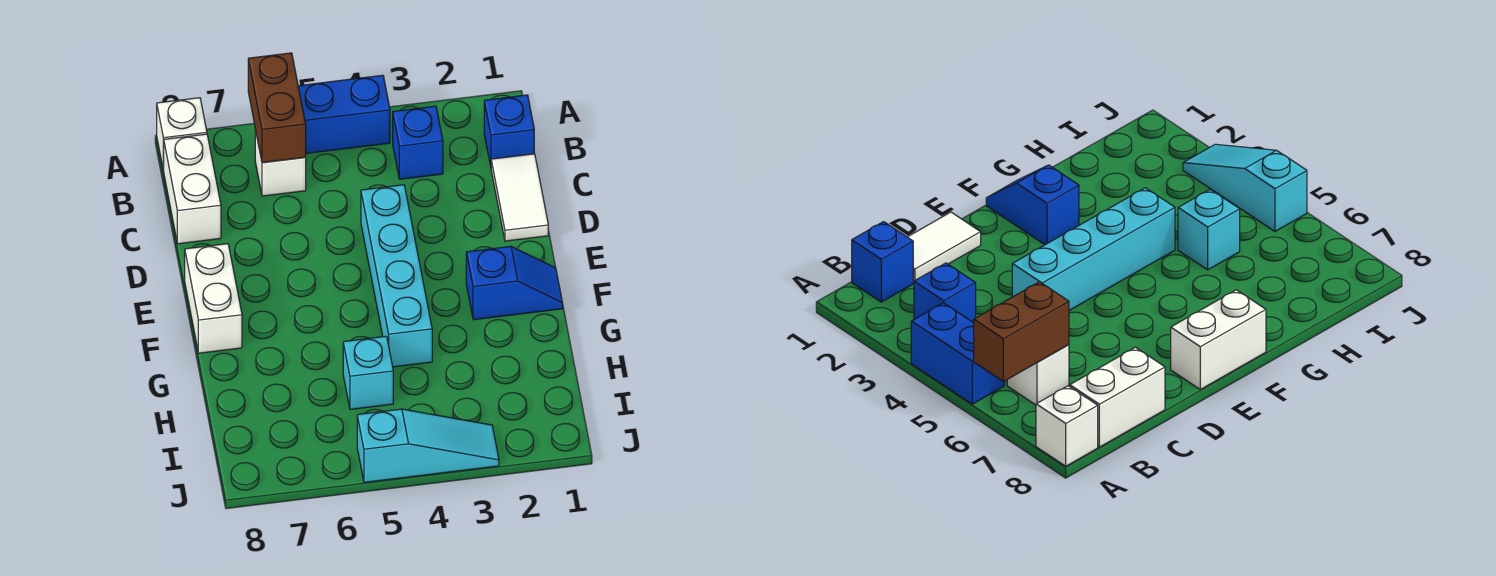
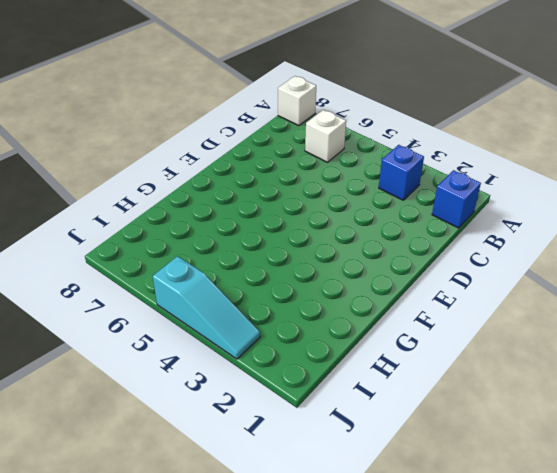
none -> blue brick A4:A5 level 1
none -> white brick B8:C8 level 1
none -> white tile C1:D1 level 1

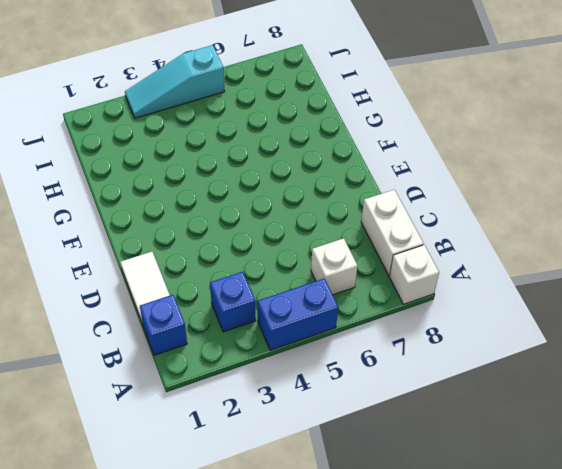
none -> cyan brick D4:G4 level 1
none -> white brick E8:F8 level 1
none -> blue slope F1:F2 level 1 top 2

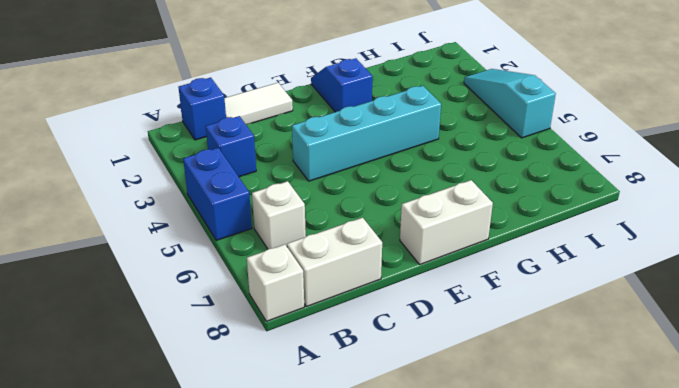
none -> cyan brick H5 level 1
none -> brown brick A6:B6 level 2

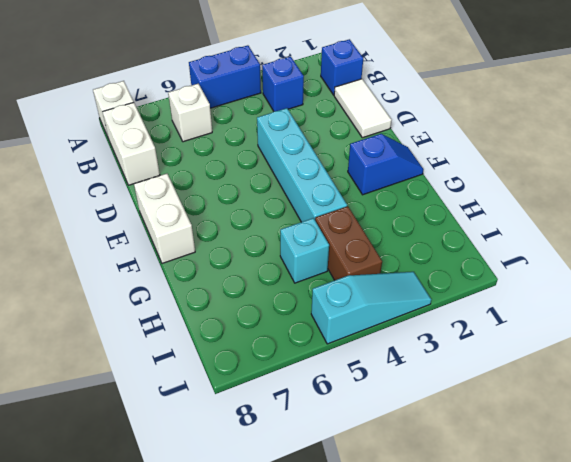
brown brick H4:I4 level 1 -> brown brick A6:B6 level 2

